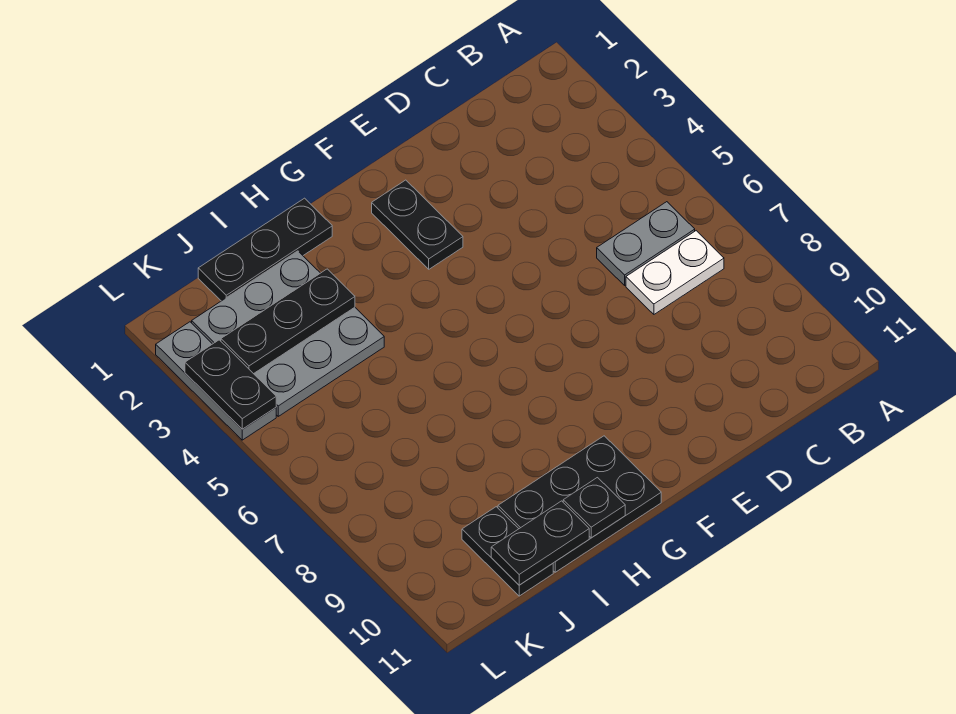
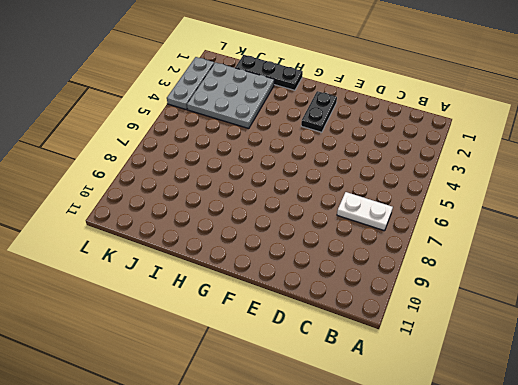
none -> grey plate B6:C6 level 1
none -> black plate G10:I11 level 1
none -> black plate J10:J11 level 1

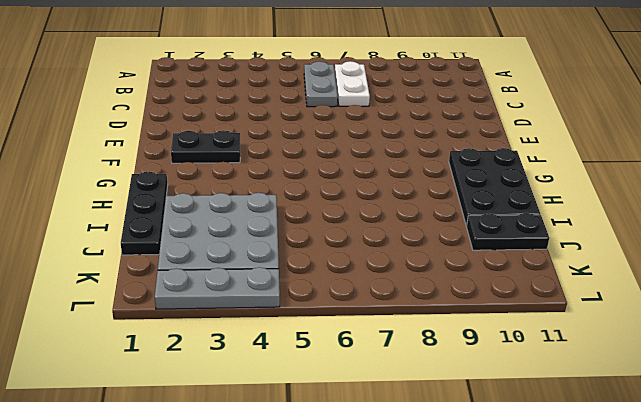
none -> black plate H11 level 2
none -> black plate I3:K3 level 2
none -> black plate I11:J11 level 2

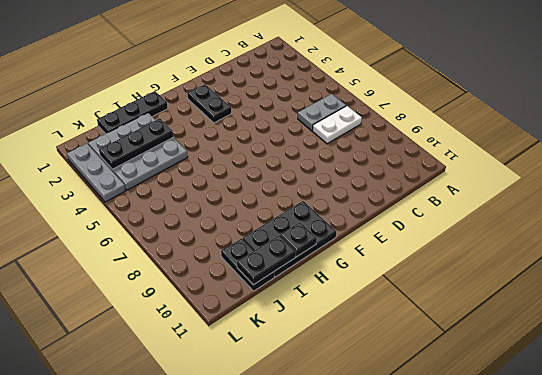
none -> black plate L3:L4 level 2

